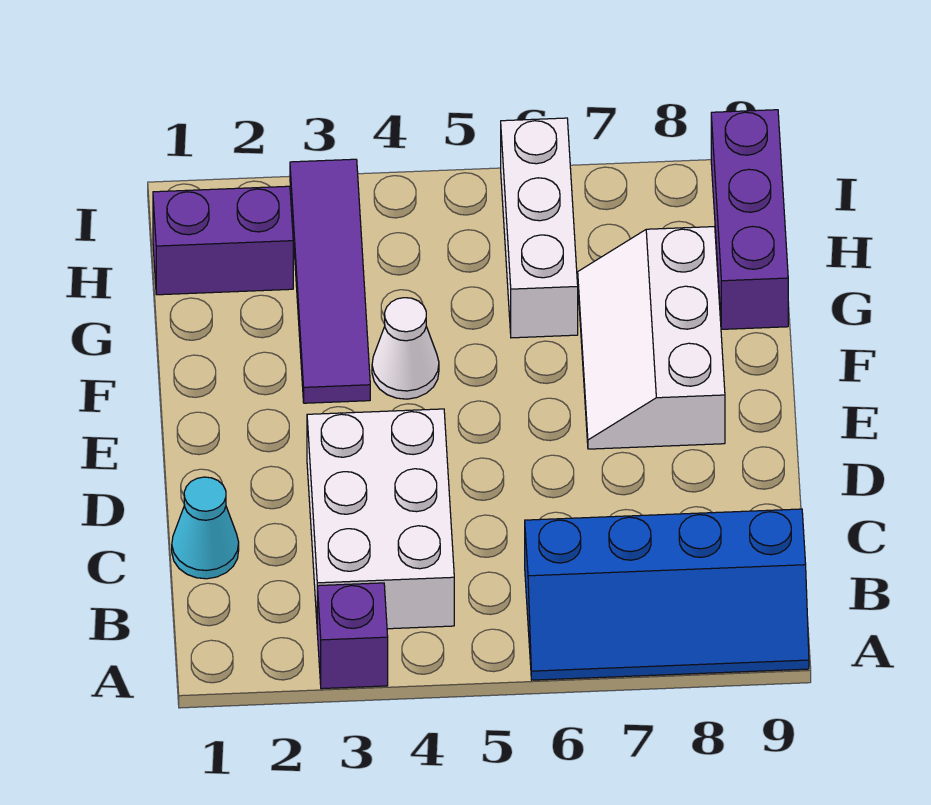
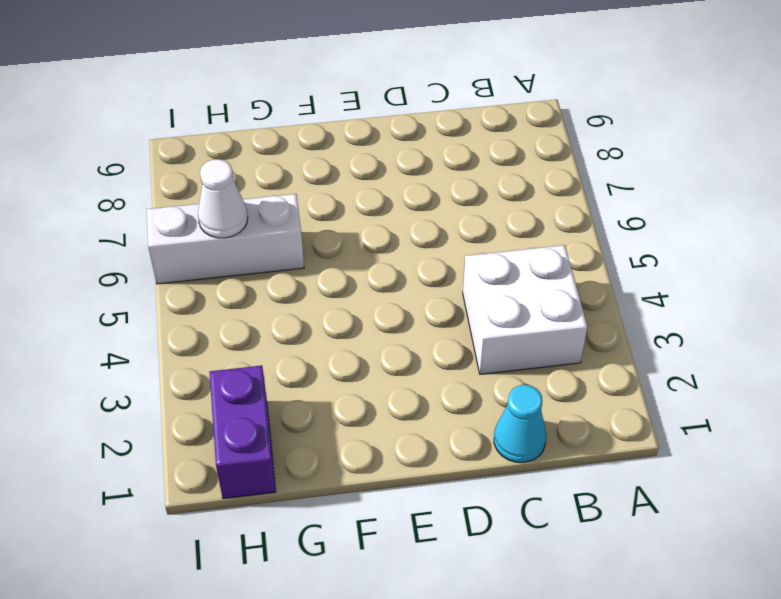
white brick B3:C4 level 1 -> white brick B3:D4 level 1
white cone H6 level 2 -> white cone F4 level 1
none -> purple brick A3 level 1
none -> blue slope A6:B9 level 1 top B

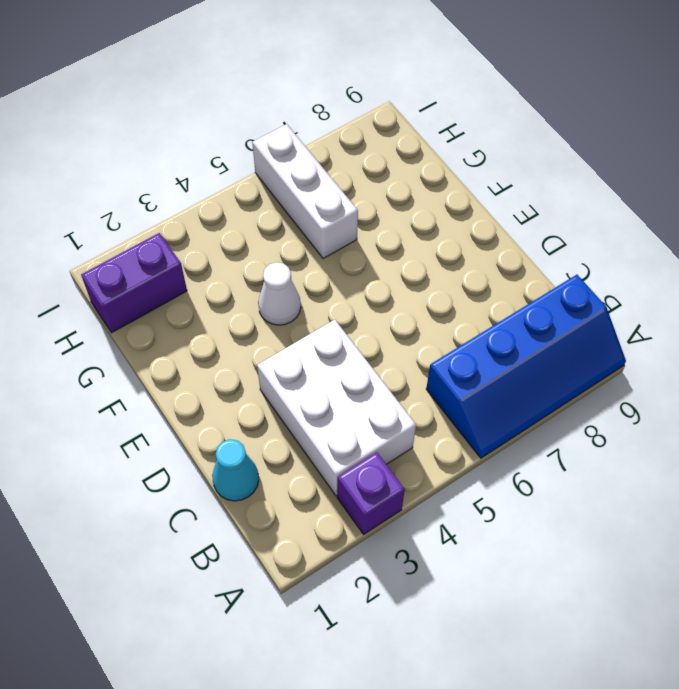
none -> white slope E7:G8 level 1 top 8
none -> purple tile F3:I3 level 1

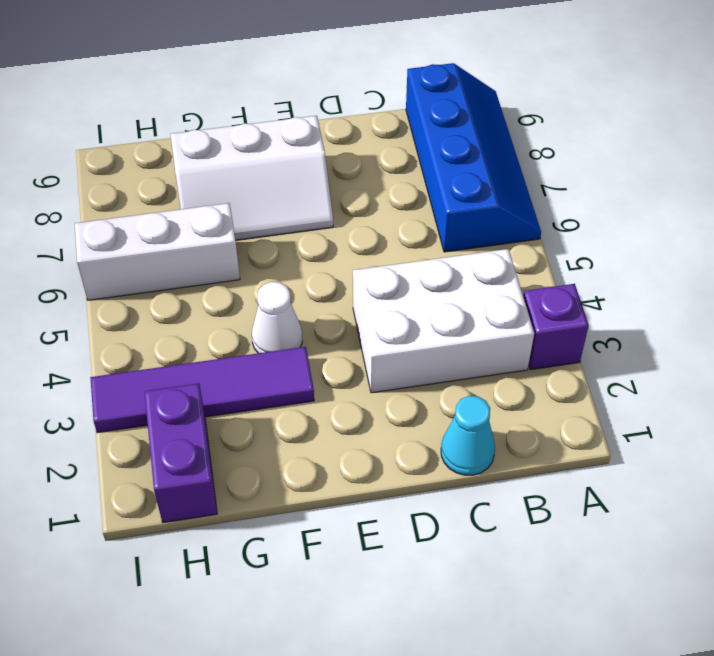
none -> purple brick G9:I9 level 1

